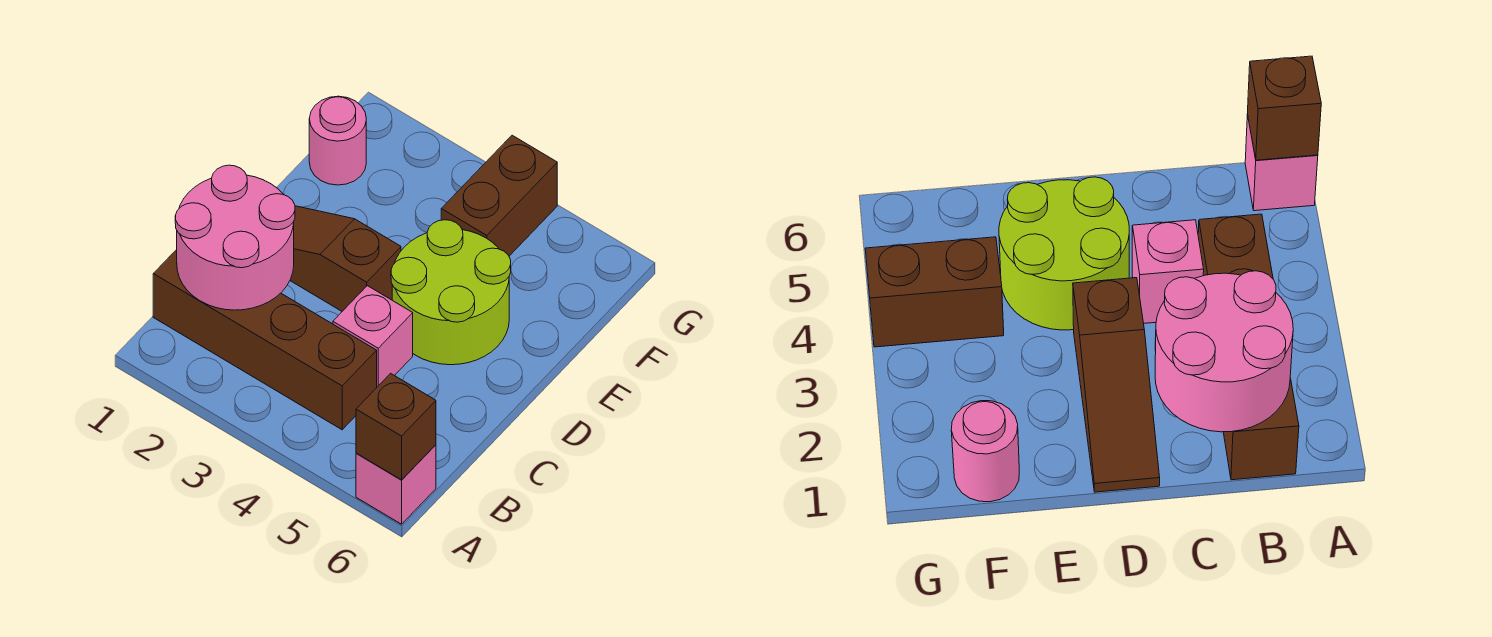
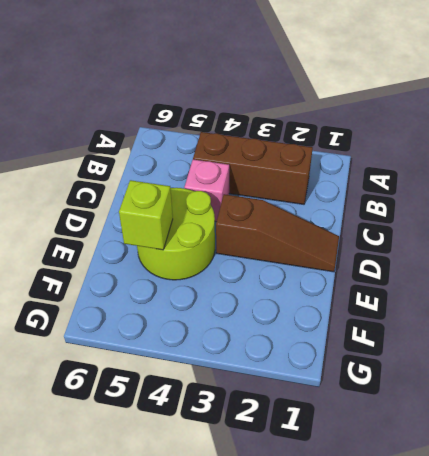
brown brick B2:B4 level 1 -> brown brick B1:B4 level 1
lime brick E5 level 2 -> none
none -> pink brick A6 level 1
none -> pink round brick F1 level 1

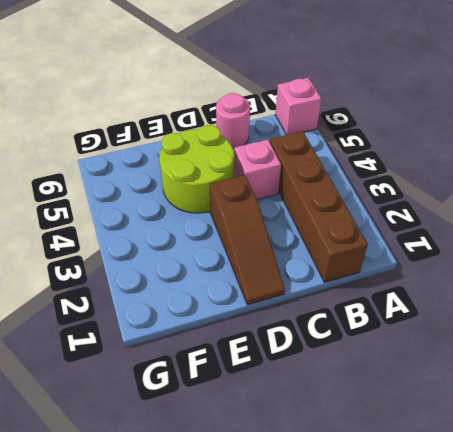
pink round brick C6 level 1 -> pink round brick F1 level 1
none -> brown brick F4:G4 level 1
none -> brown brick A6 level 2

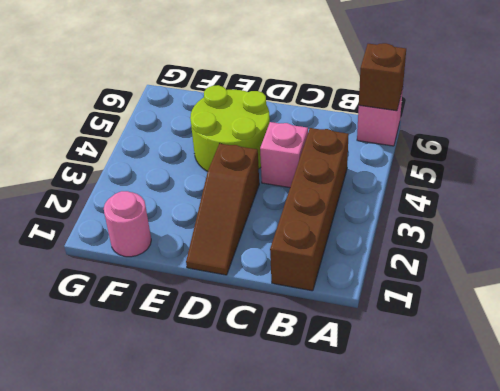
none -> brown brick F4:G4 level 1
none -> pink round brick B1:C2 level 2

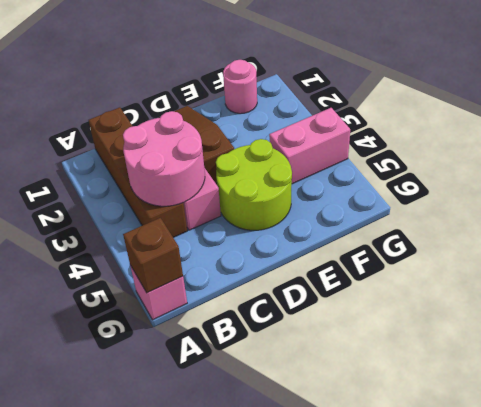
pink round brick B3:C4 level 2 -> pink round brick B1:C2 level 2
pink brick F4:G4 level 1 -> brown brick F4:G4 level 1

